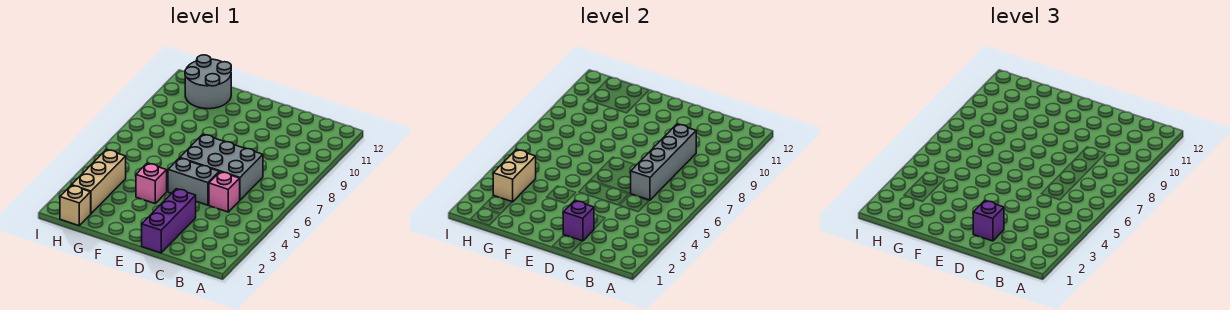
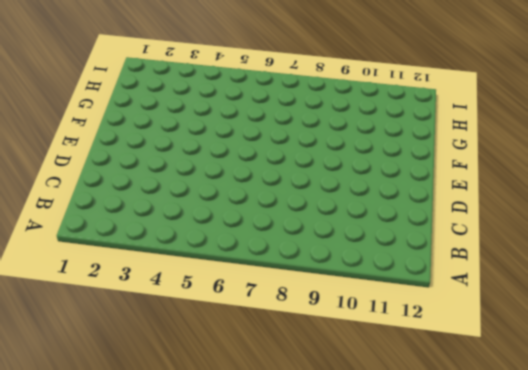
none -> pink brick C5 level 1
none -> grey brick C6:E7 level 1
none -> purple brick D1:D3 level 1

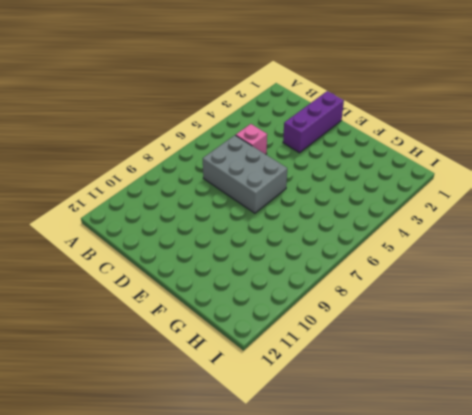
none -> grey brick D5:E5 level 1
none -> pink brick F4 level 1
none -> grey round brick G11:H12 level 1

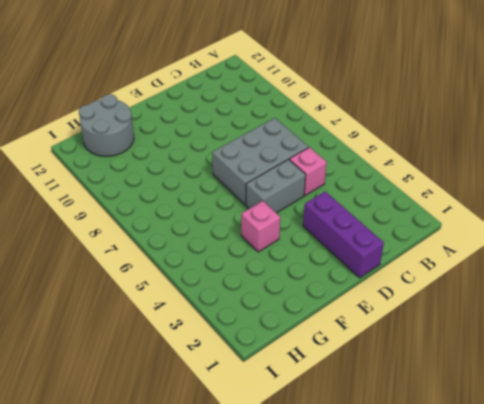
none -> tan brick H1 level 1
none -> tan brick H2:H4 level 1
none -> grey brick C6:C9 level 2

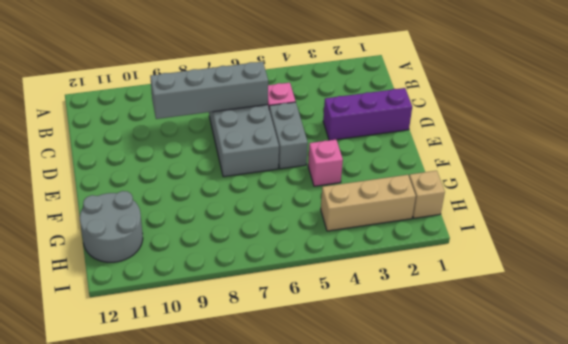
none -> purple brick D2 level 2
none -> tan brick H3:H4 level 2
none -> purple brick D2 level 3

